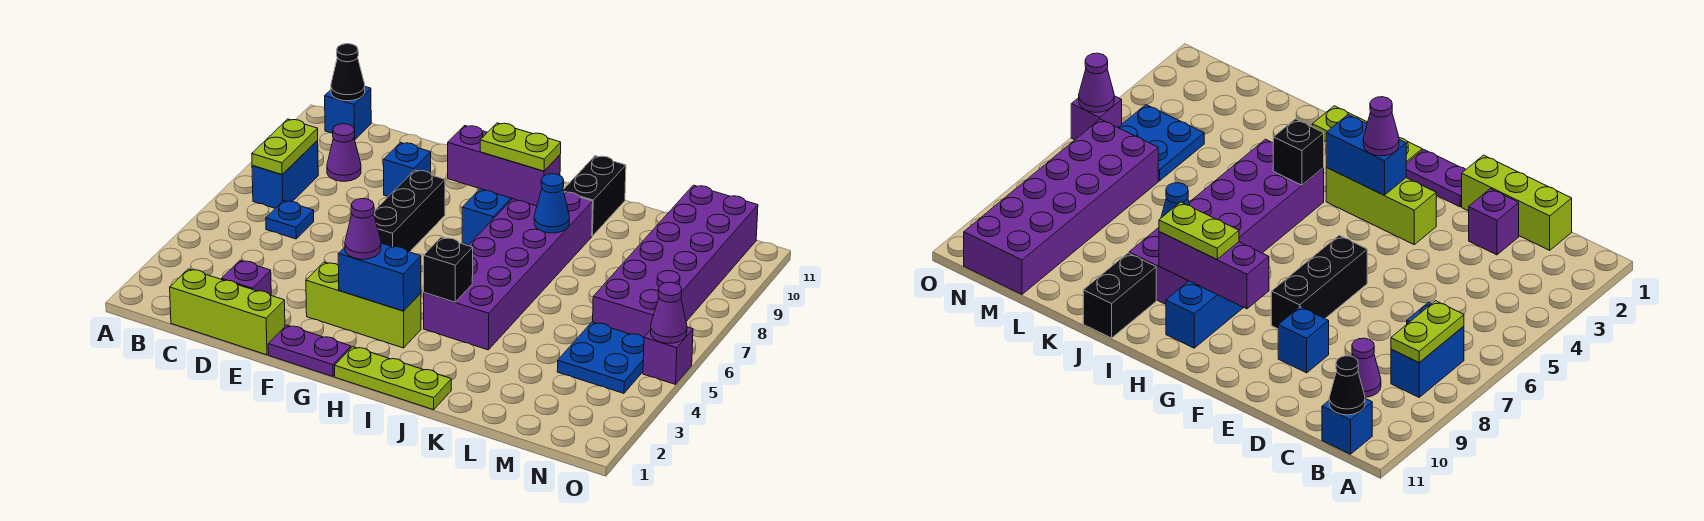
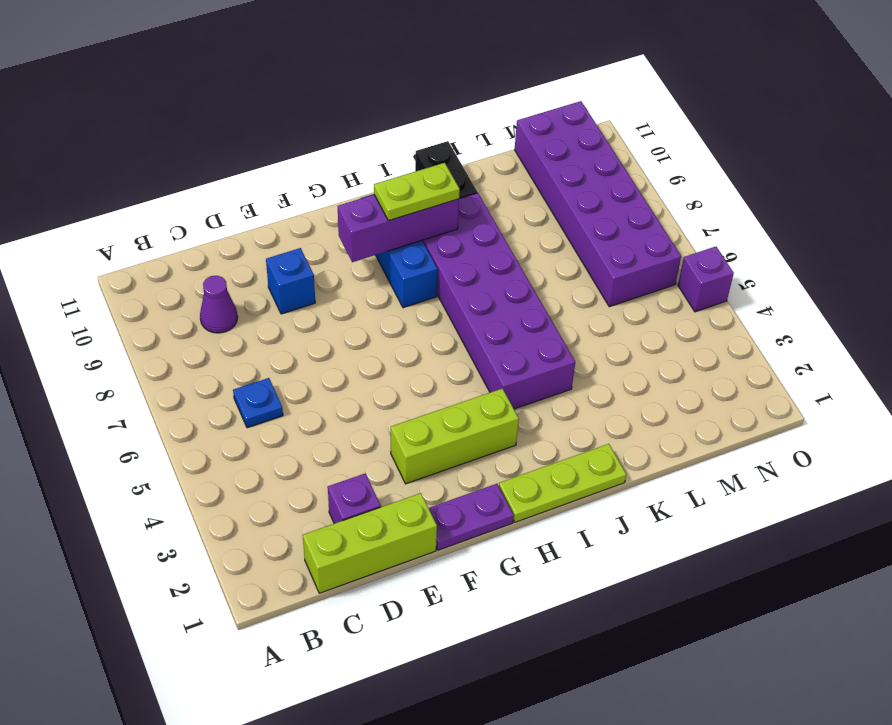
none -> blue brick B7:B8 level 1
none -> blue brick B11 level 1
none -> black brick F6:F8 level 1

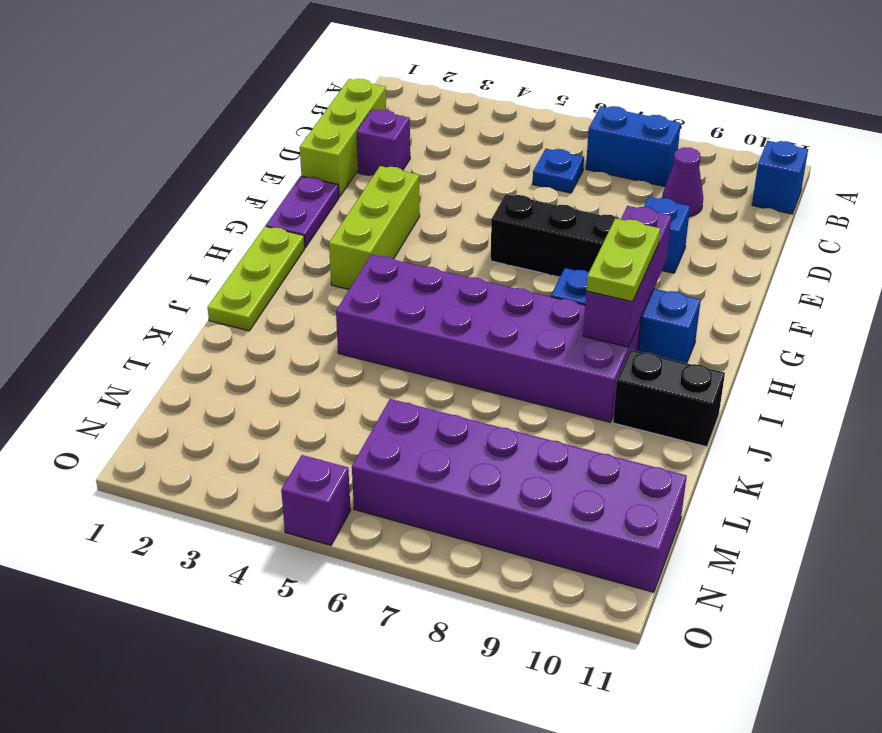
none -> blue plate M4:N5 level 1
none -> lime plate B7:B8 level 2
none -> black cone B11 level 2

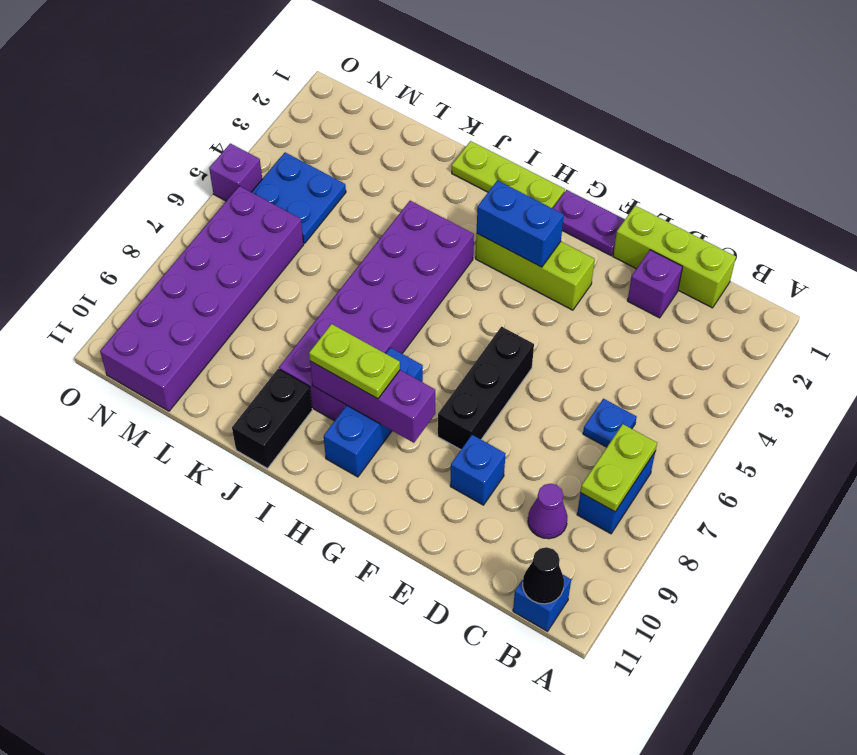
none -> black brick I4 level 2
none -> blue cone J8 level 2
none -> purple cone O5 level 2

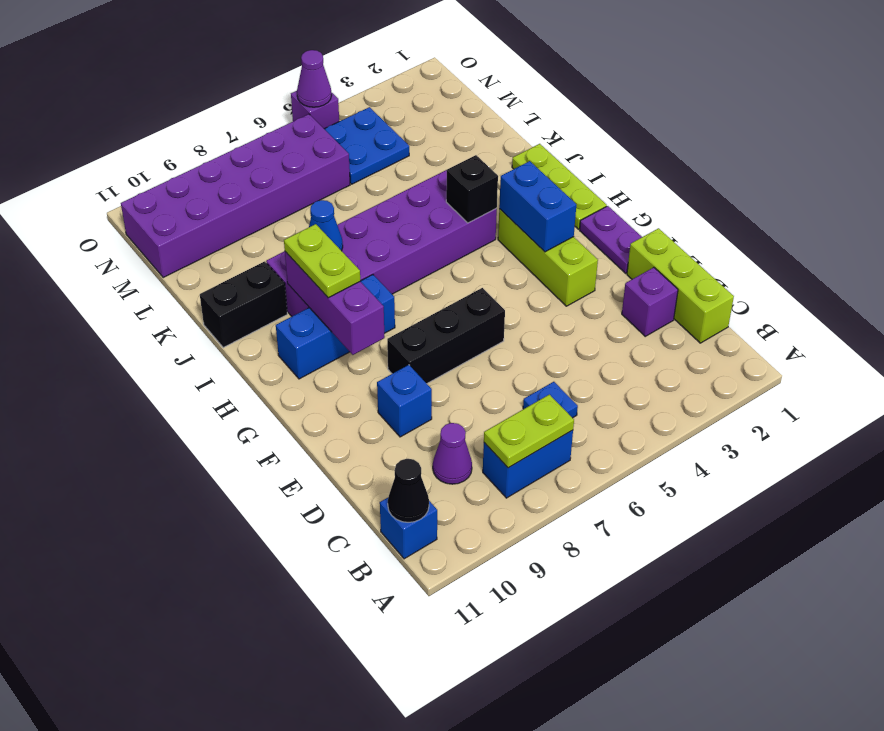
none -> purple cone G3 level 3

